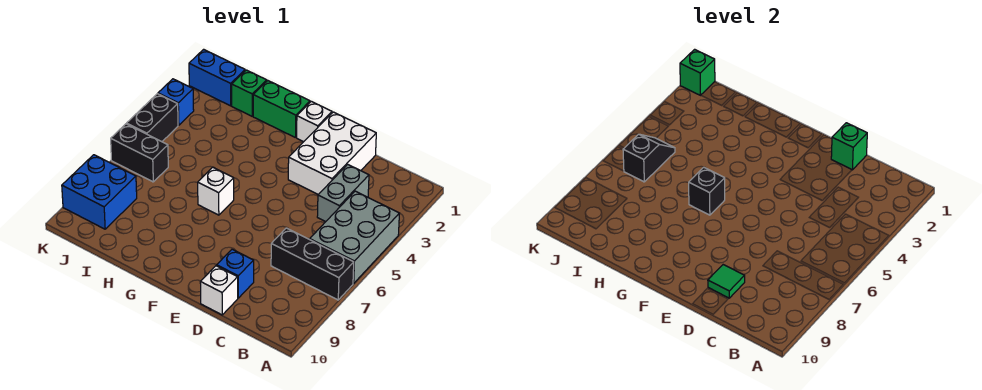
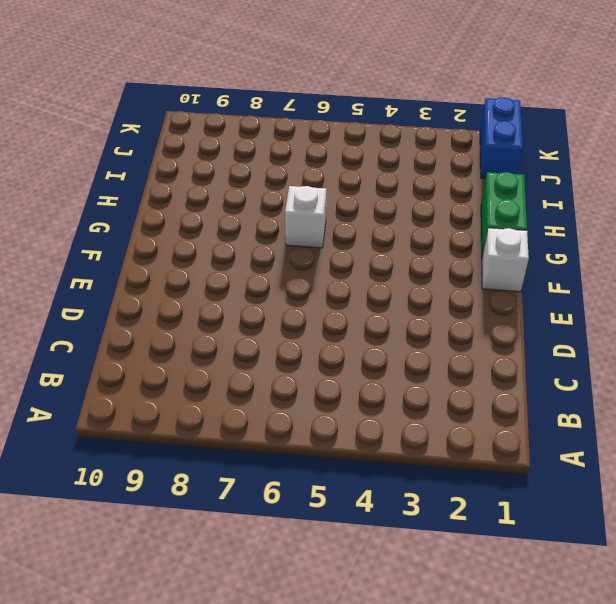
none -> grey brick A4:B6 level 1
none -> black brick A7:C7 level 1
none -> grey brick C3:C4 level 1

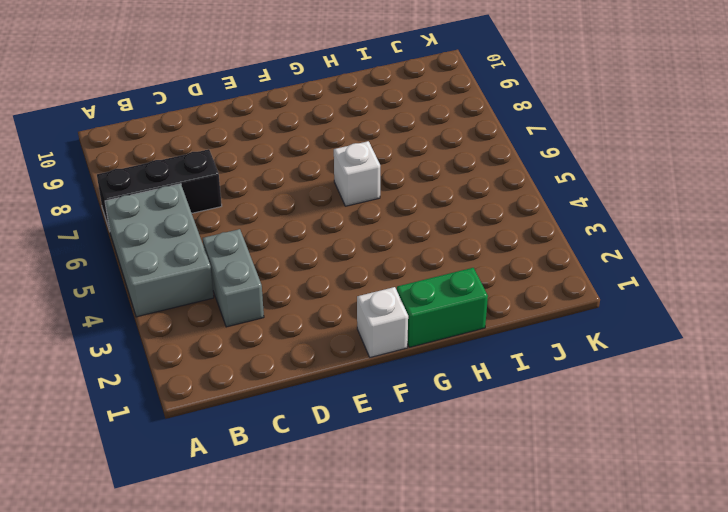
none -> white brick D1:E3 level 1
none -> blue brick D9 level 1
none -> white brick D10 level 1

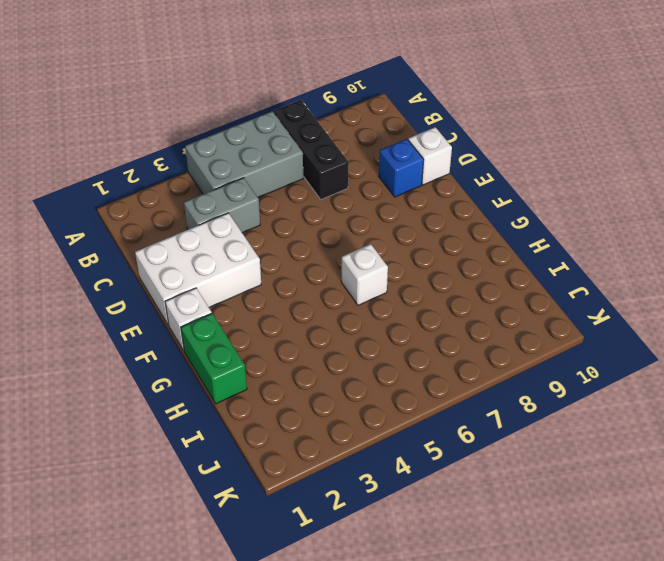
none -> green brick I1 level 1
none -> blue brick J1:K1 level 1
none -> black brick J6:K6 level 1

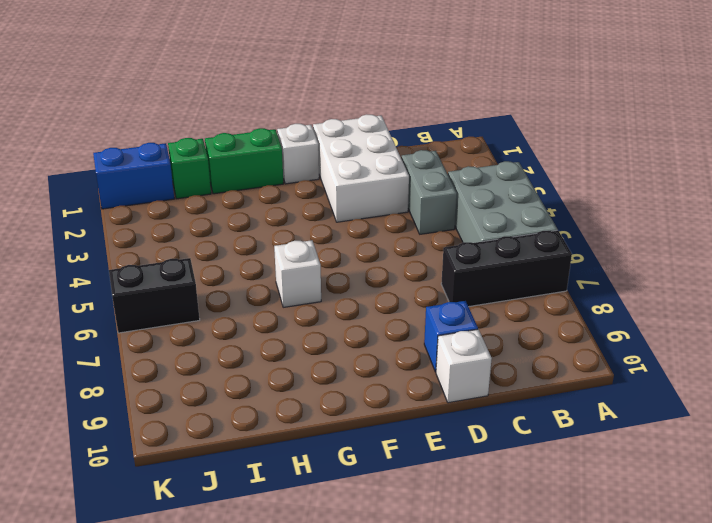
none -> blue brick J8:K9 level 1
none -> blue brick K3 level 1
none -> black brick K4:K5 level 1

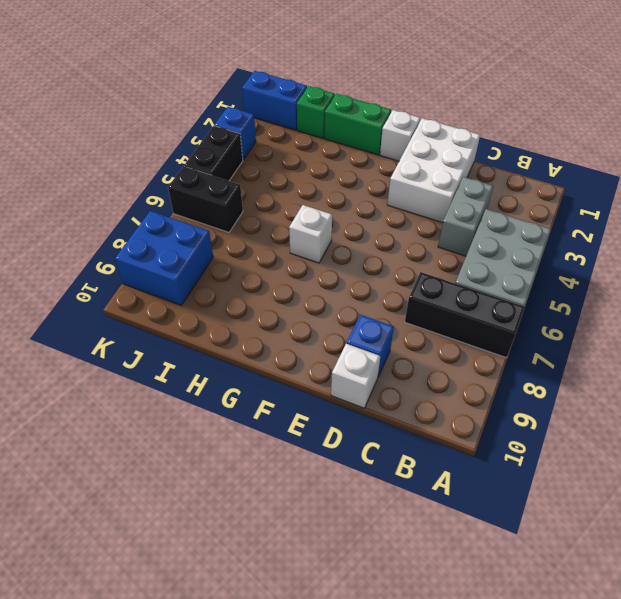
none -> green brick D1 level 2
none -> green tile D9 level 2
none -> black brick G6 level 2

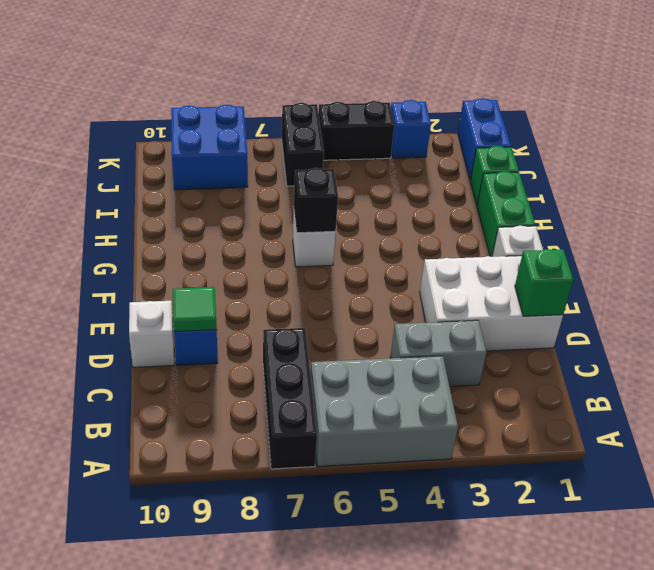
none -> black slope J5:J6 level 2 top 6
none -> green brick K1 level 2

